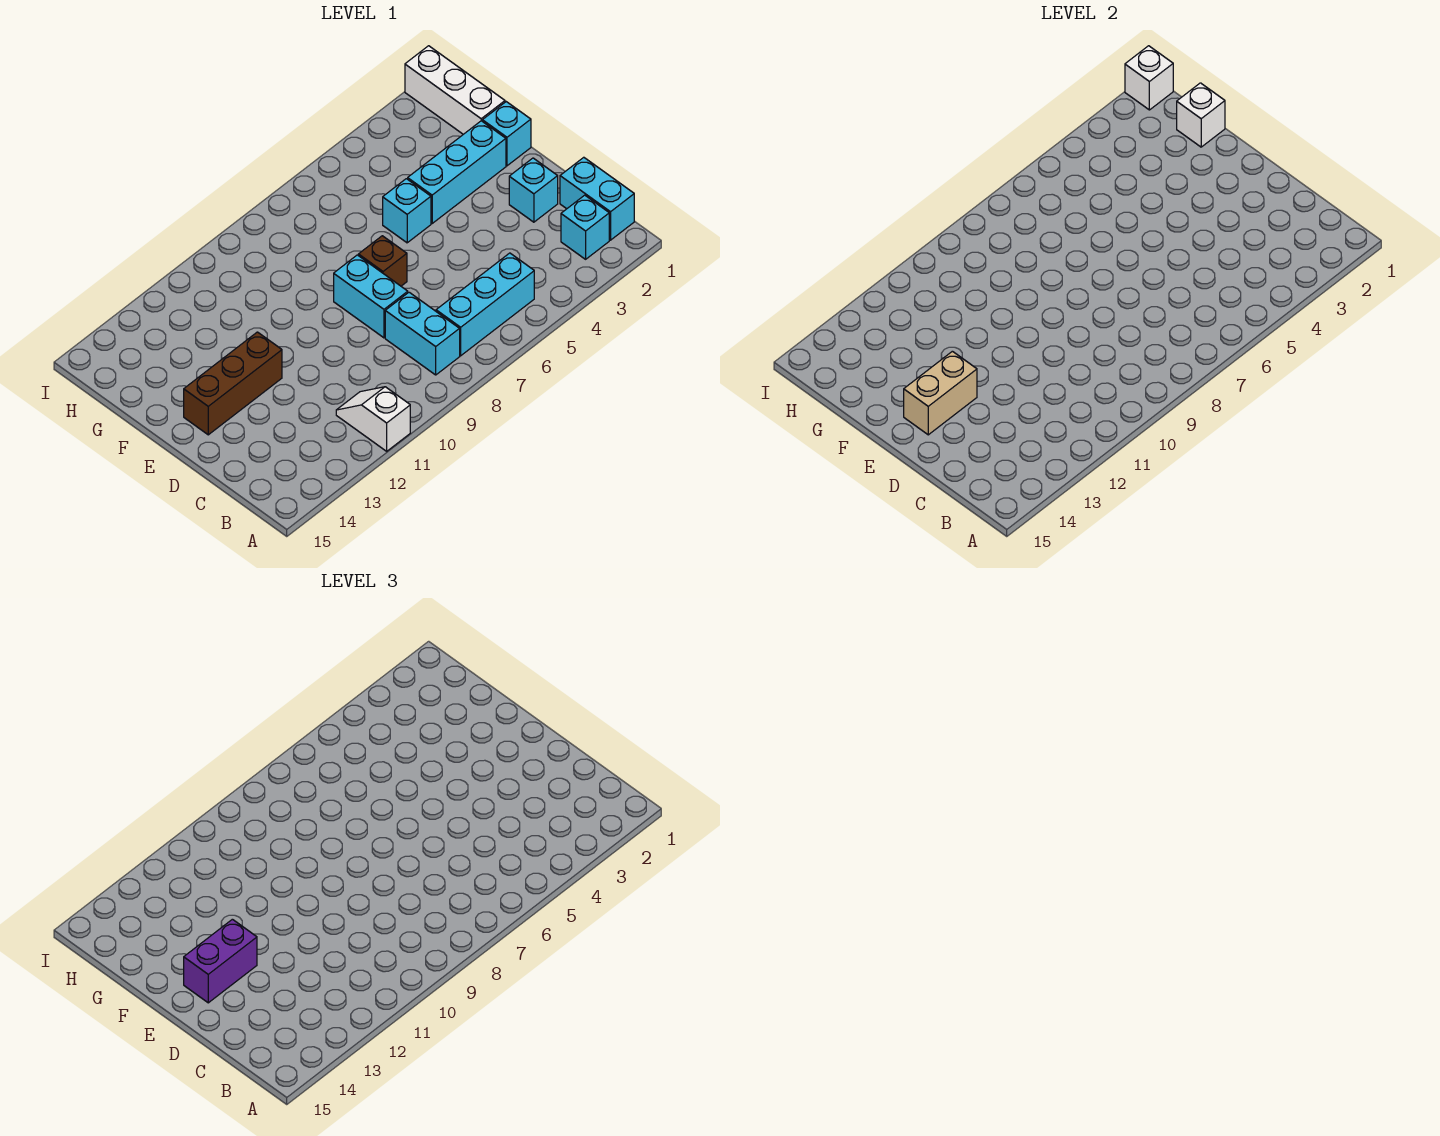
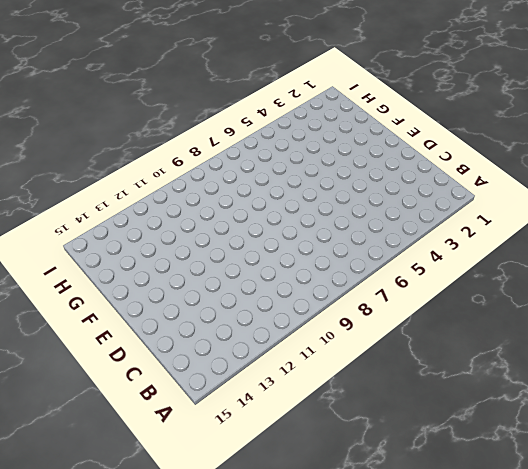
none -> white slope A11:B11 level 1 top A
none -> cyan brick B1:C1 level 1
none -> cyan brick B2 level 1

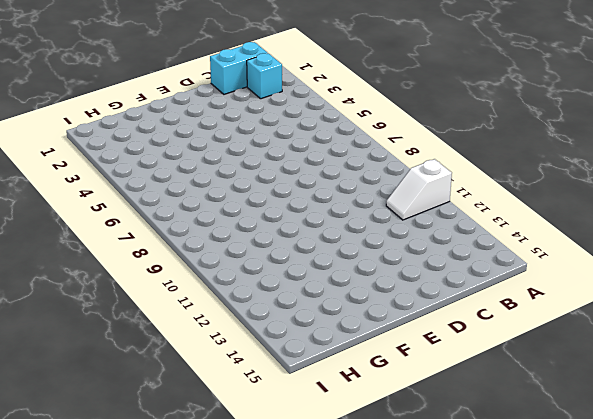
none -> cyan brick B5:B7 level 1
none -> cyan brick B8:C8 level 1
none -> cyan brick D2 level 1

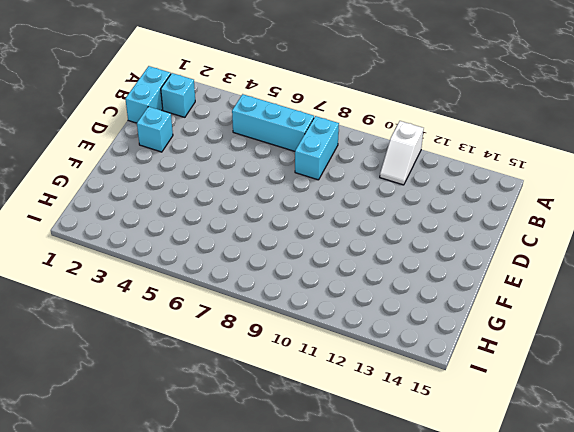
none -> cyan brick D8:E8 level 1
none -> brown brick E7 level 1
none -> brown brick E12:E14 level 1

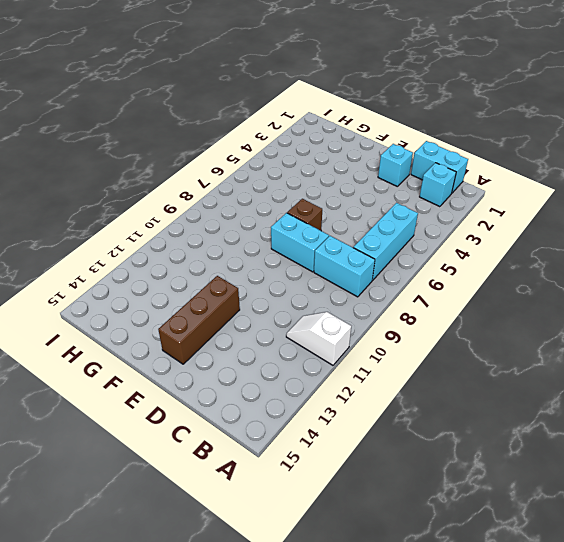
none -> cyan brick F1 level 1
none -> cyan brick F2:F4 level 1
none -> cyan brick F5 level 1

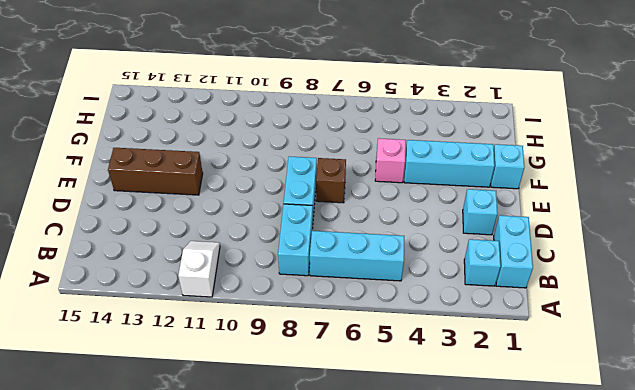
pink brick F5 level 1 -> cyan brick F5 level 1
none -> white brick G1:I1 level 1
none -> tan brick E13:E14 level 2
none -> white brick G1 level 2

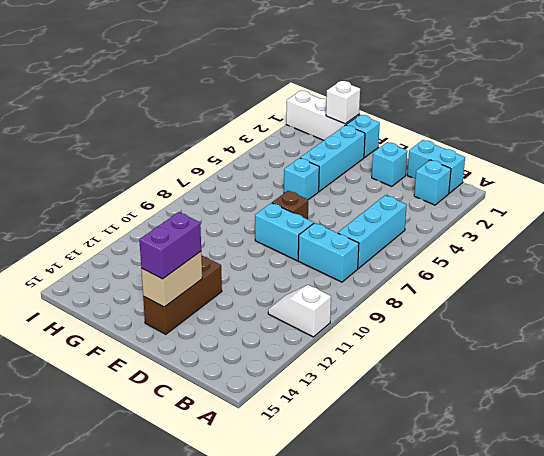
none -> white brick I1 level 2

